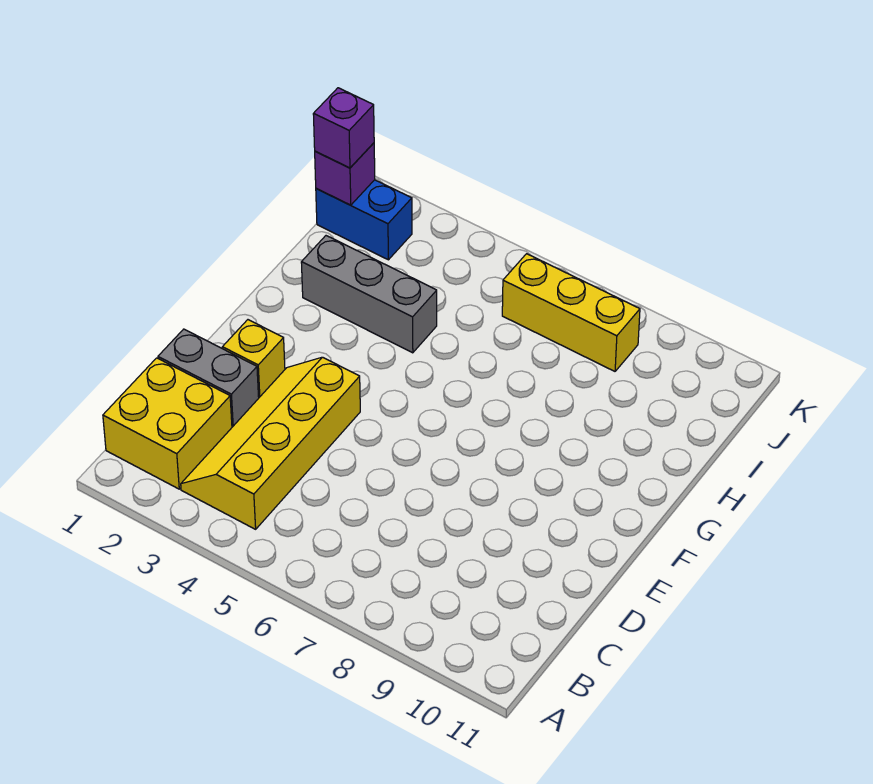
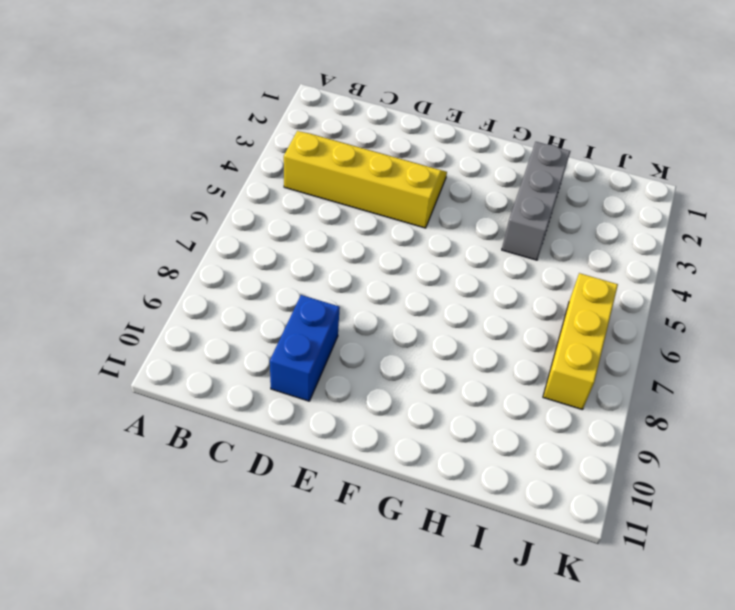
blue brick D9:D10 level 1 -> blue brick J1:J2 level 1
none -> yellow brick B1:C2 level 1
none -> grey brick D1:D2 level 1

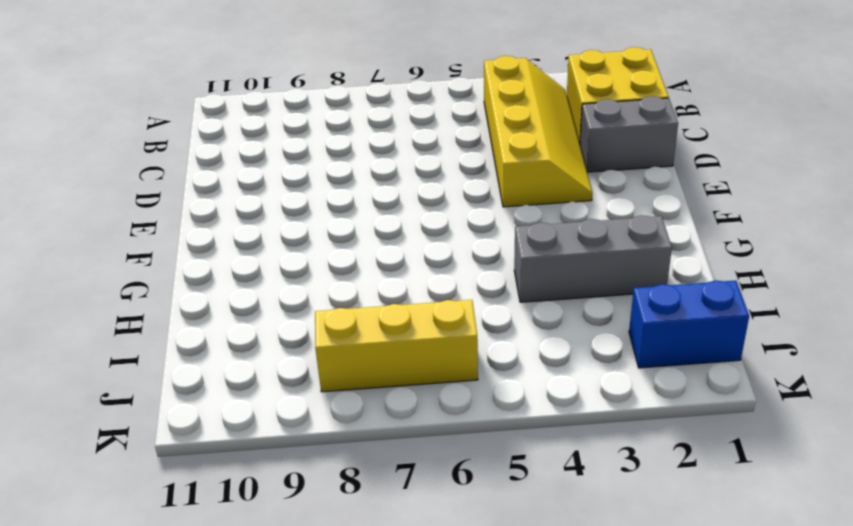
none -> yellow brick E2 level 1
none -> purple brick J1 level 2

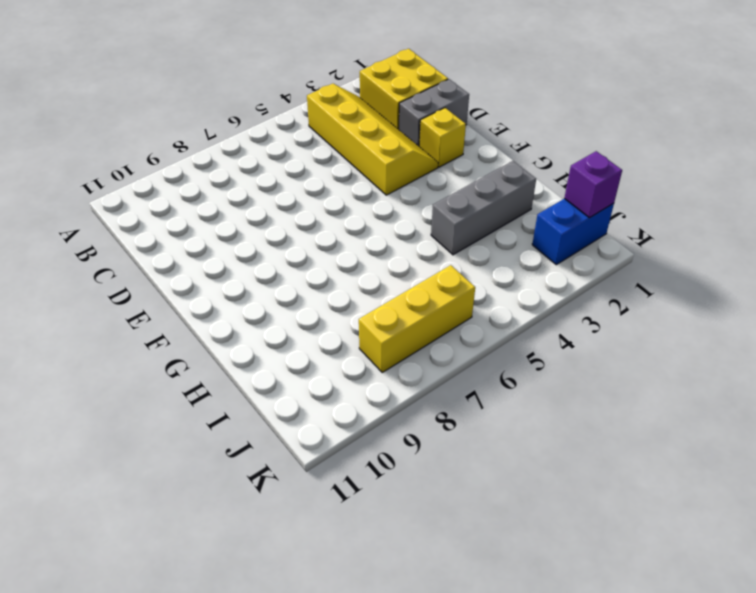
none -> purple brick J1 level 3

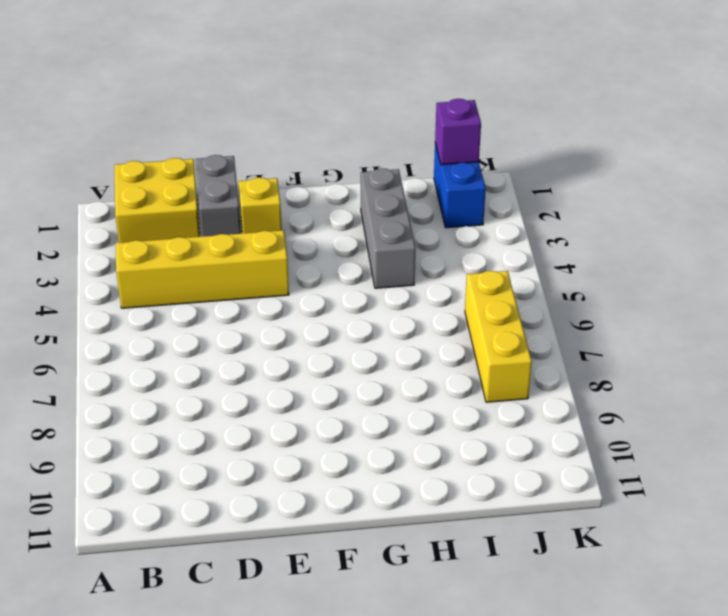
none -> purple brick J1 level 3

